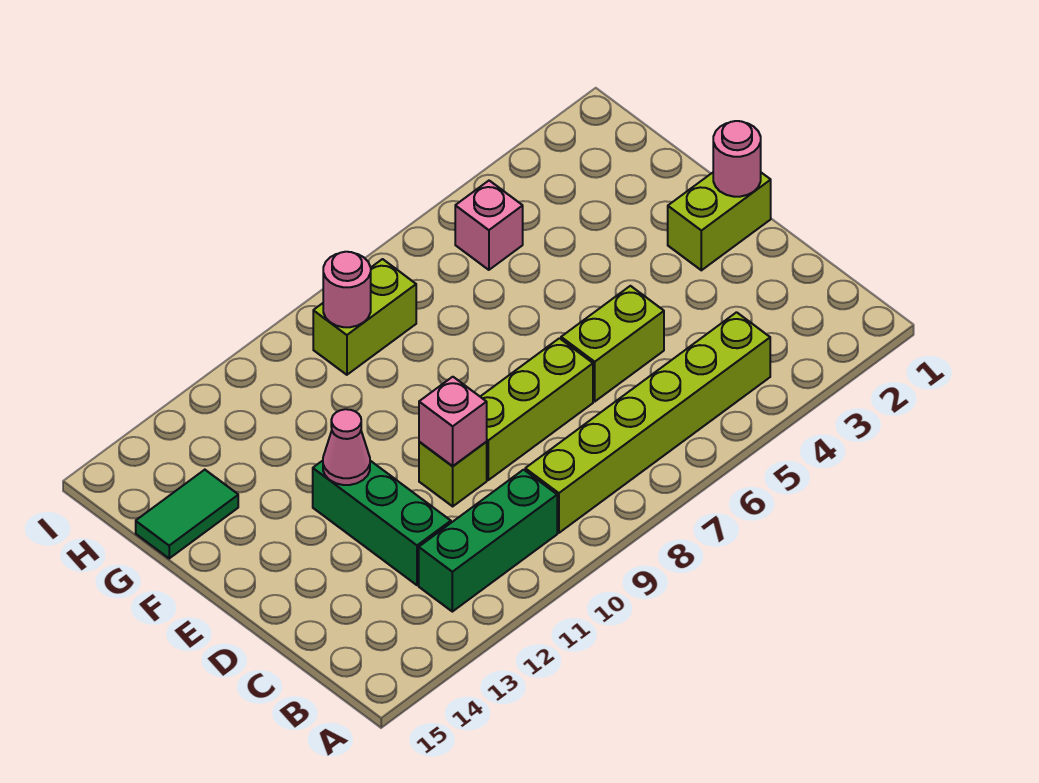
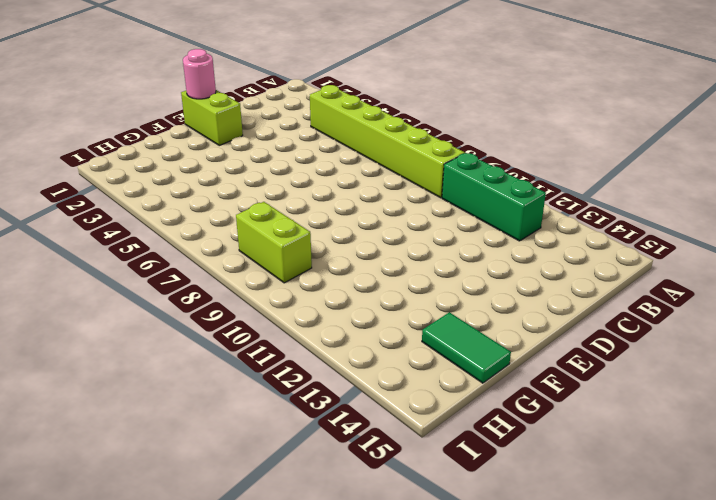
none -> green brick C12:E12 level 1
none -> lime brick D5:D6 level 1
none -> lime brick D7:D9 level 1

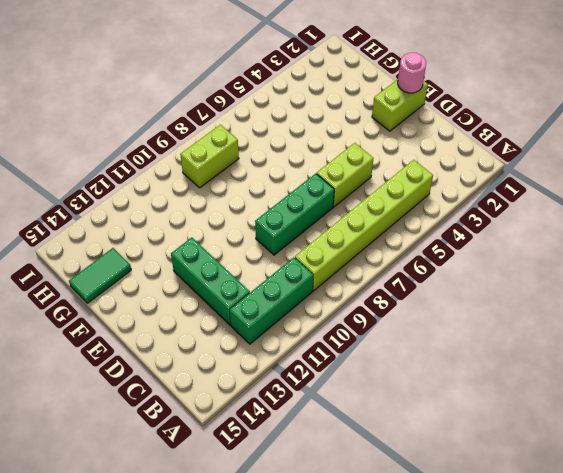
green brick D7:D9 level 1 -> lime brick D7:D9 level 1
none -> lime brick D10 level 1
none -> pink brick H5 level 1
none -> pink brick D10 level 2

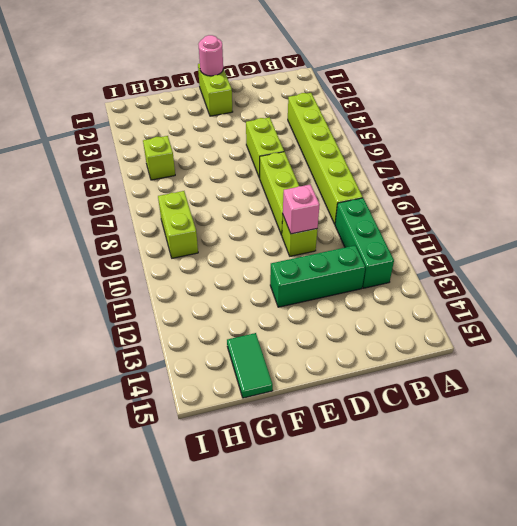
lime brick H5 level 1 -> pink brick H5 level 1
none -> pink cone E12 level 2
none -> pink round brick H9 level 2

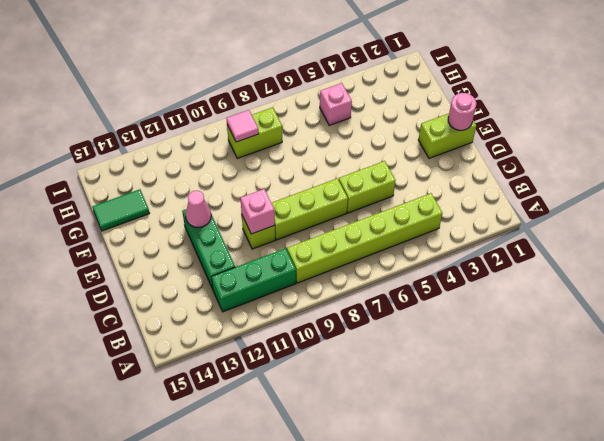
pink tile H9 level 2 -> pink round brick H9 level 2

